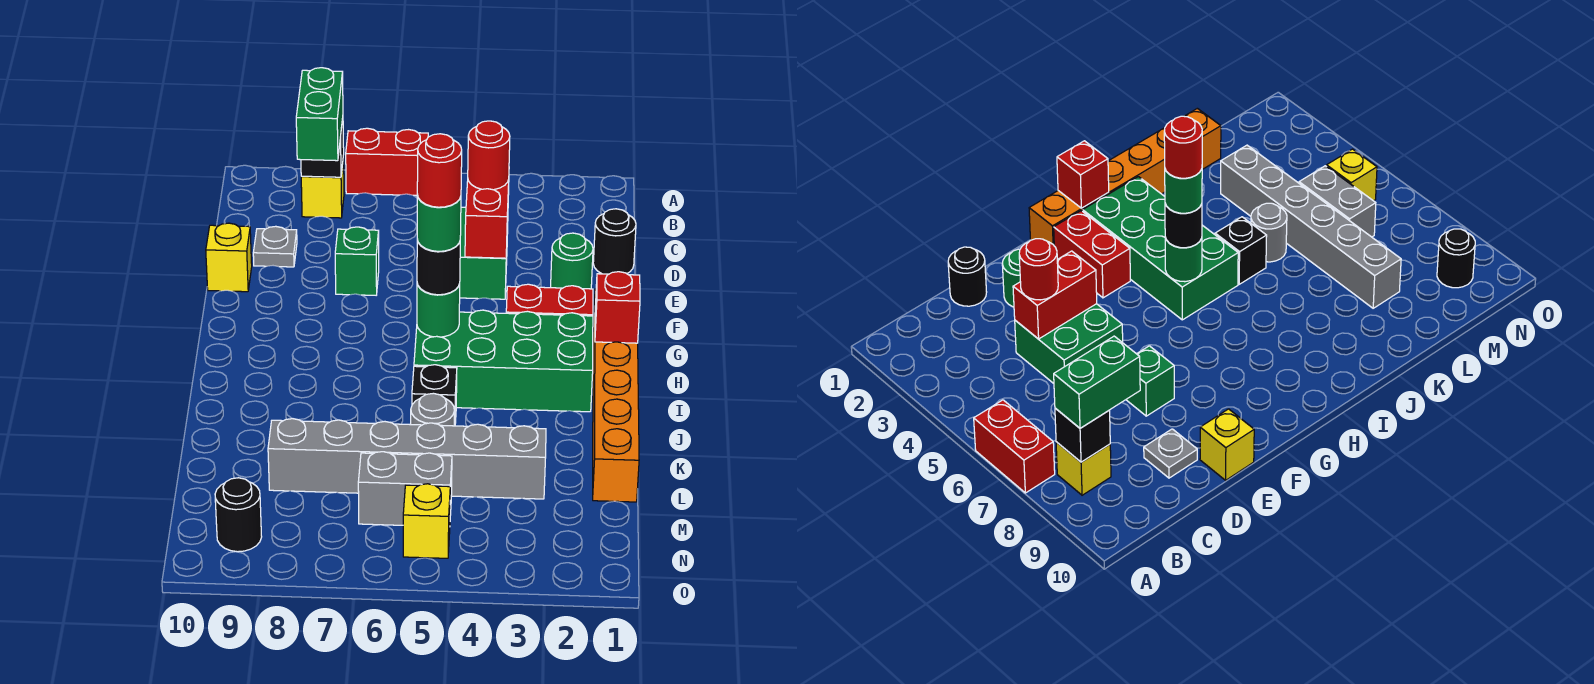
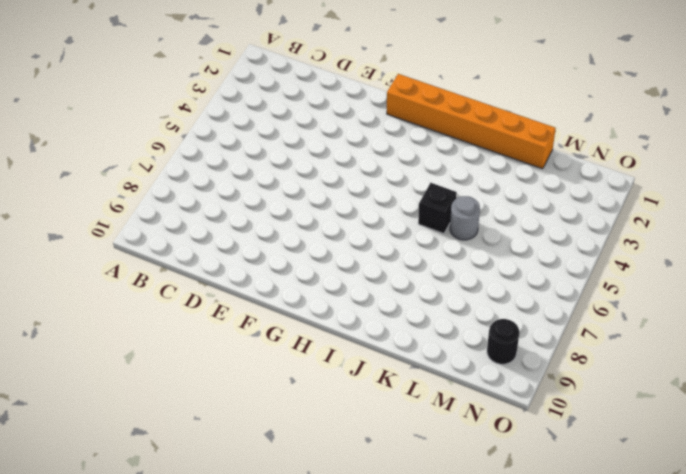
none -> red brick A6:A7 level 1
none -> yellow brick B8 level 1
none -> black round brick D1 level 1

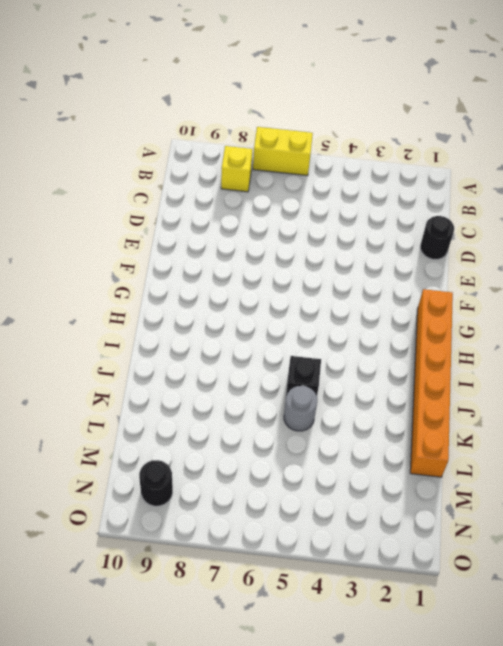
yellow brick A6:A7 level 1 -> red brick A6:A7 level 1
none -> green brick D4:E5 level 1
none -> grey plate D9 level 1
none -> green round brick E2 level 1

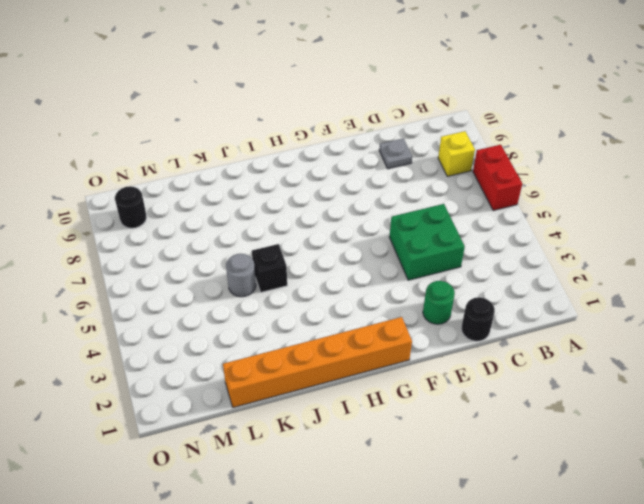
none -> green brick E7 level 1
none -> yellow brick E10 level 1
none -> red brick G2:G3 level 1

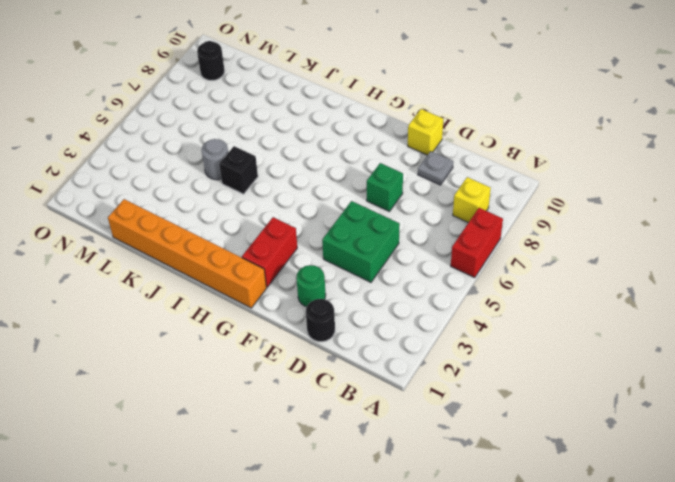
none -> green brick H2:I5 level 1
none -> grey brick L3:L8 level 1
none -> grey brick M5:M6 level 1

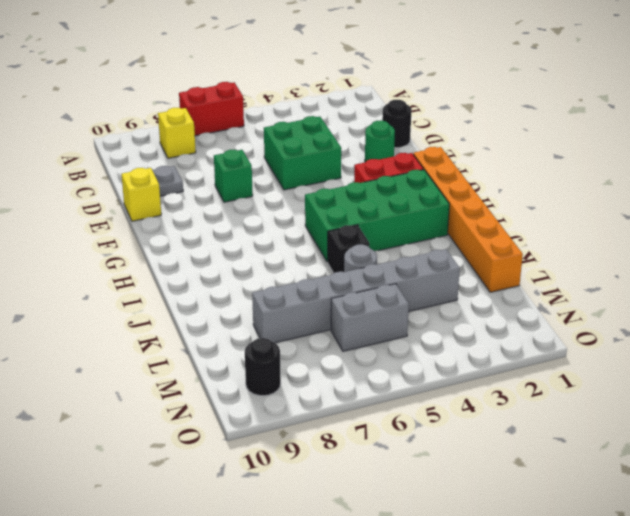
none -> yellow brick N5 level 1
none -> black brick B8 level 2
none -> red brick D4:E4 level 2

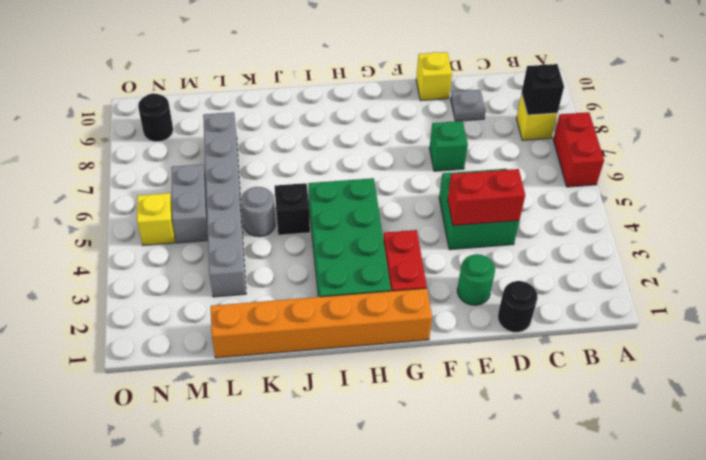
none -> red brick H1 level 2
none -> green round brick H5 level 2
none -> green brick B8:C8 level 3

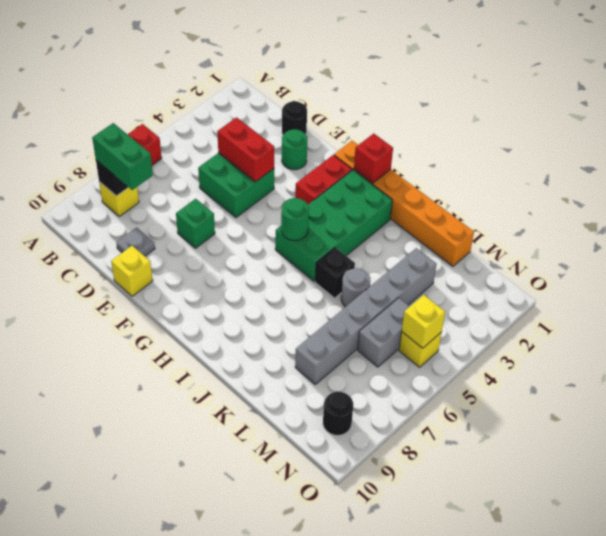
yellow brick N5 level 2 -> none
none -> red round brick D4 level 3
none -> black round brick H5 level 3
none -> green round brick H5 level 4

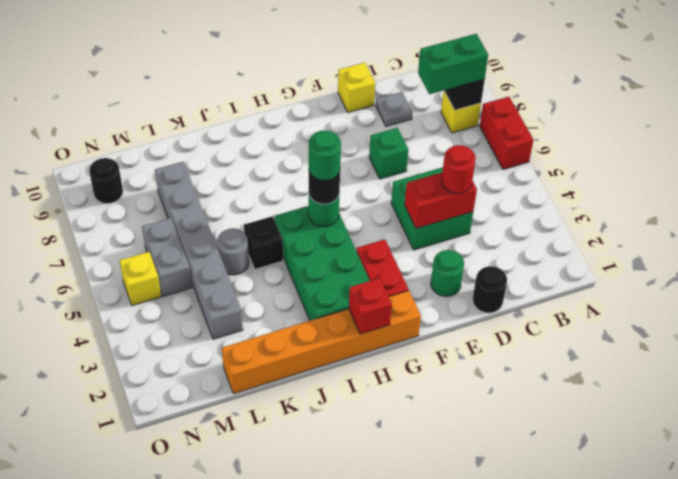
none -> red round brick H5 level 5

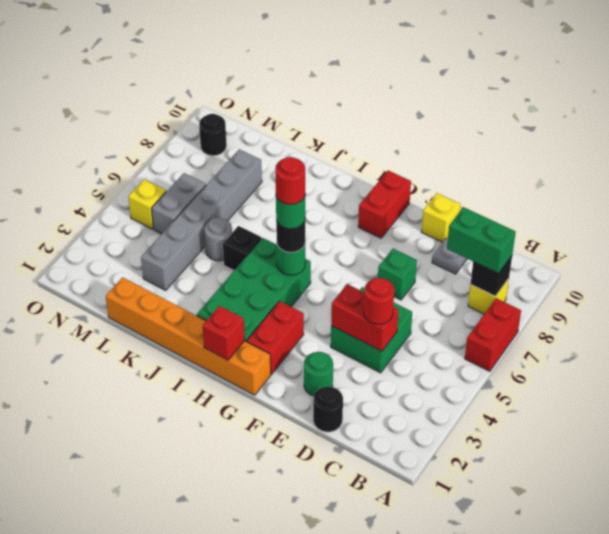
red brick G9:G10 level 1 -> none

